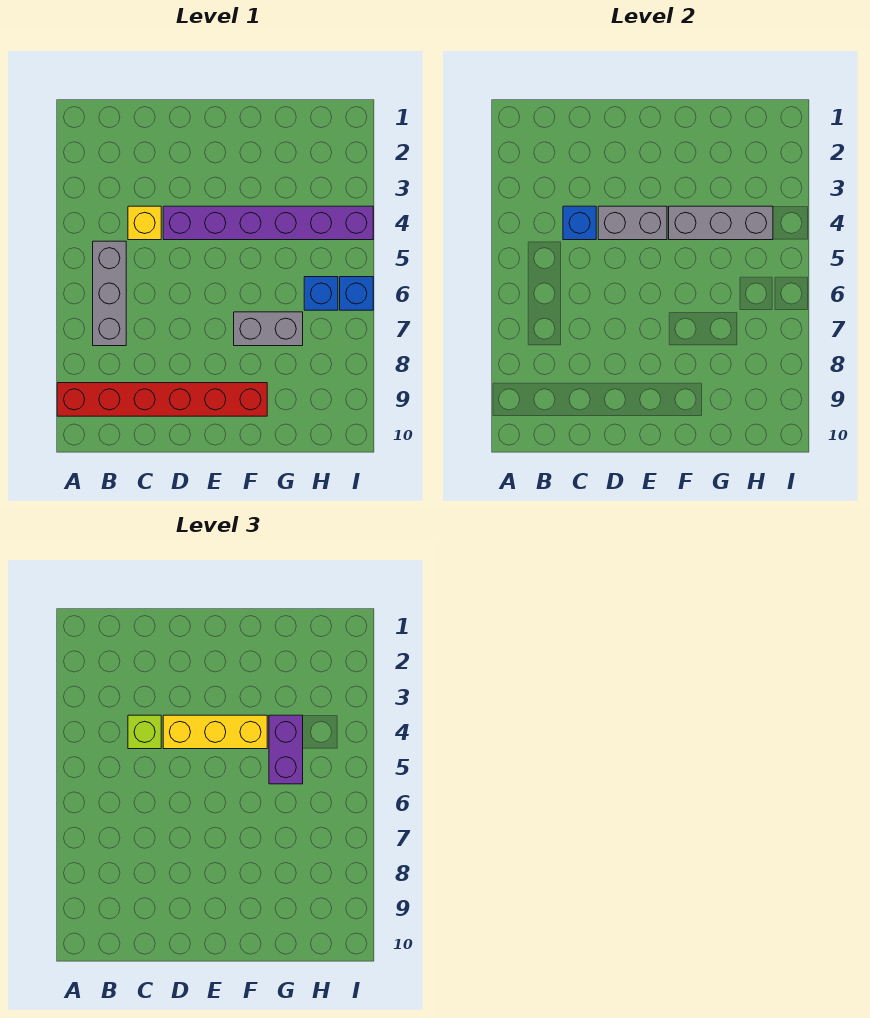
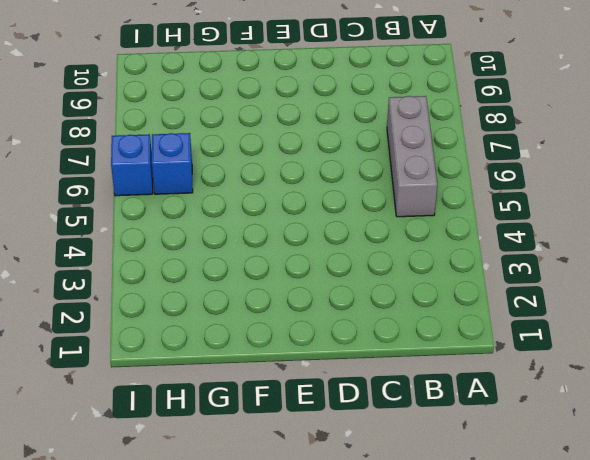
none -> red brick A9:F9 level 1
none -> yellow brick C4 level 1
none -> purple brick D4:I4 level 1

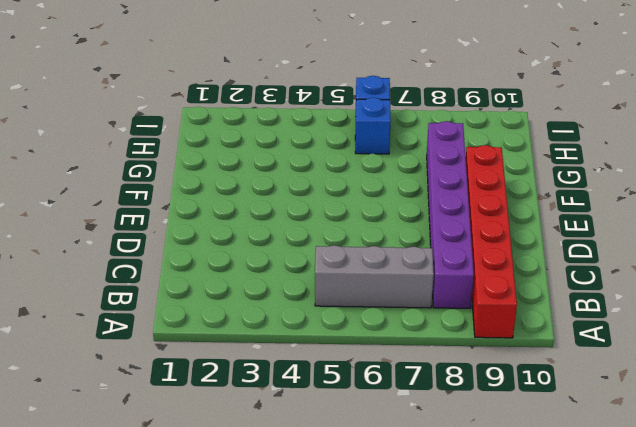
purple brick B8:G8 level 1 -> purple brick D4:I4 level 1
none -> yellow brick C4 level 1
none -> grey brick F7:G7 level 1
none -> blue brick C4 level 2

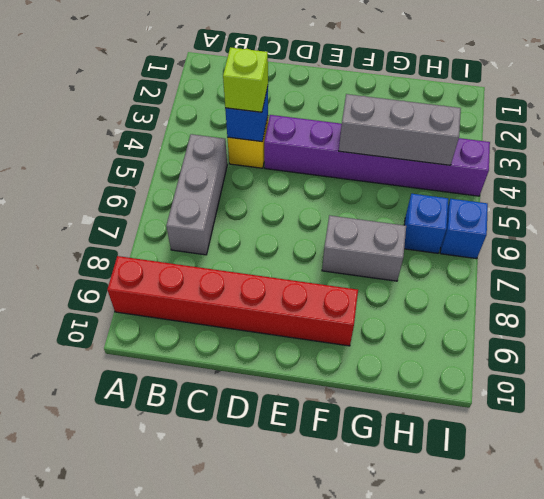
none -> grey brick D4:E4 level 2
none -> yellow brick D4:F4 level 3
none -> purple brick G4:G5 level 3

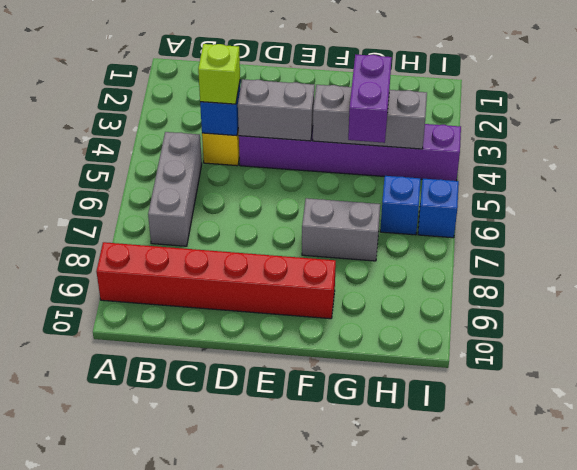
none -> yellow brick D4:F4 level 3

